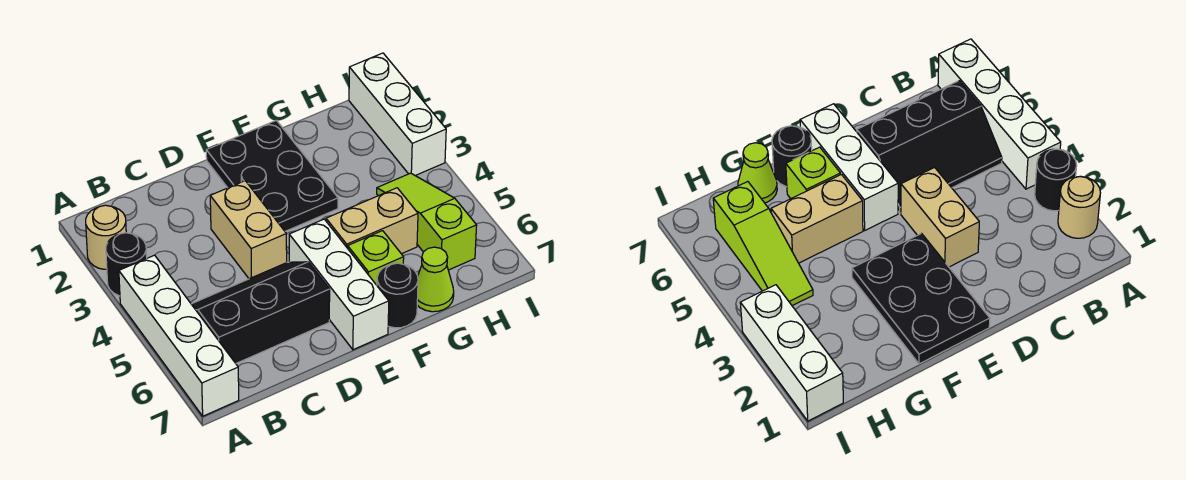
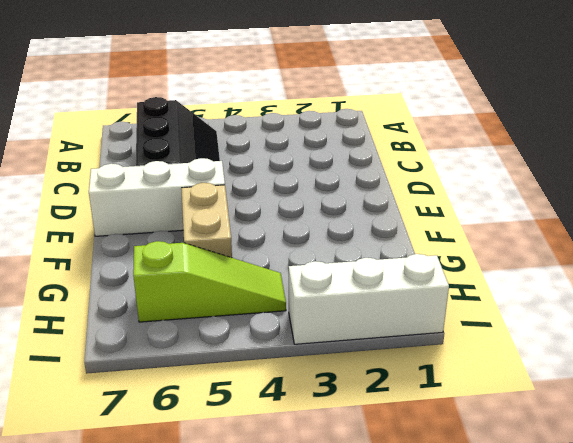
none -> tan round brick A2 level 1
none -> black round brick A3 level 1
none -> white brick A4:A7 level 1

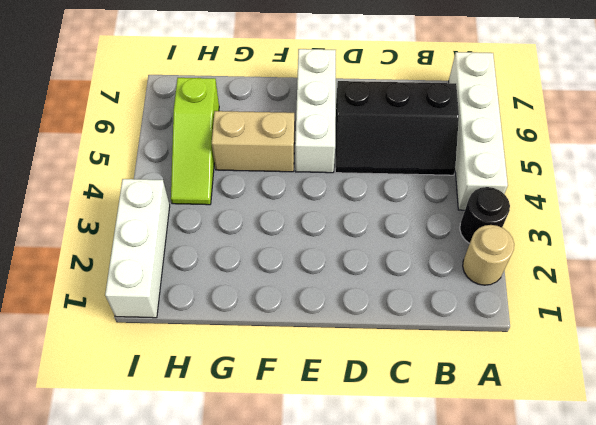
none -> tan brick D3:D4 level 1
none -> black plate E1:F3 level 1
none -> lime brick F6 level 1

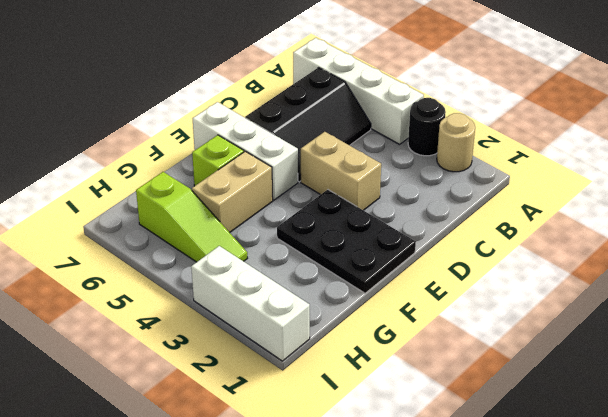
none -> black round brick F7 level 1
none -> lime cone G7 level 1

